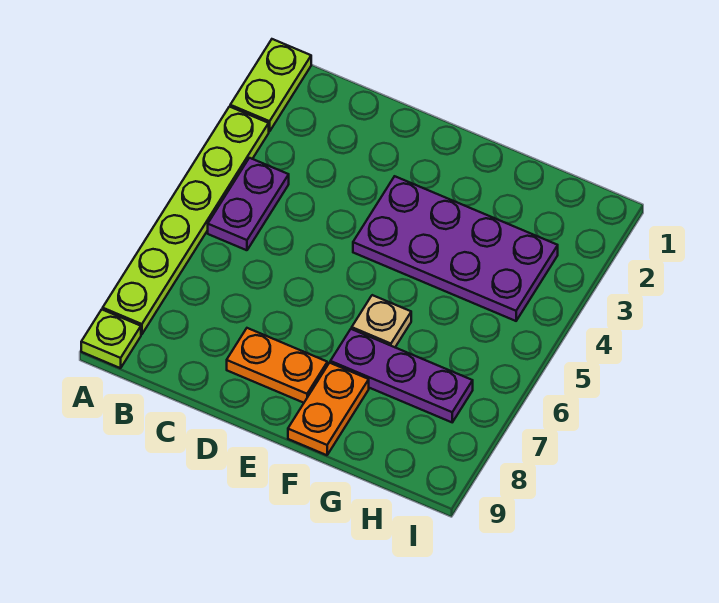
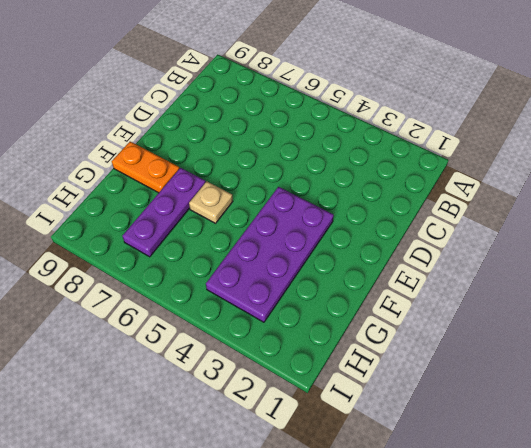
none -> lime plate A1:A2 level 1
none -> lime plate A3:A8 level 1

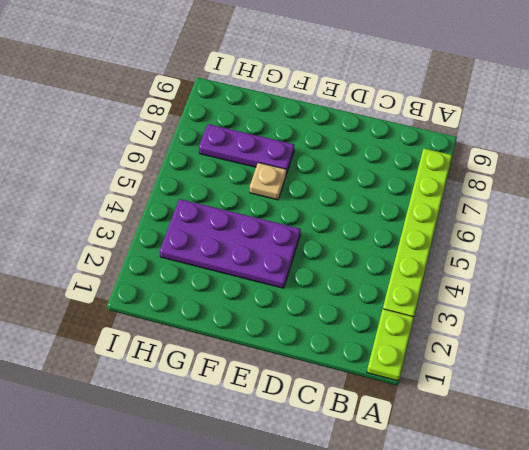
none -> lime plate A9 level 1
none -> purple plate B4:B5 level 1

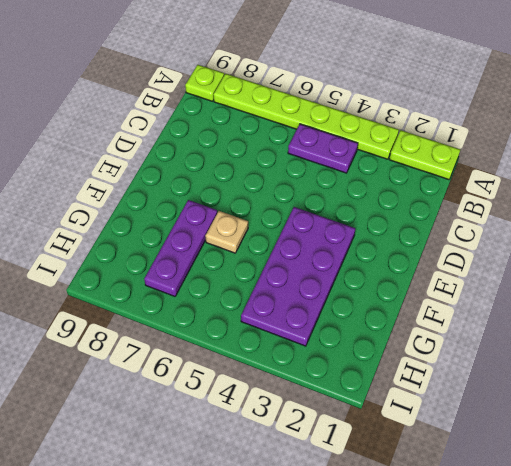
none -> orange plate D8:E8 level 1
none -> orange plate F8:F9 level 1

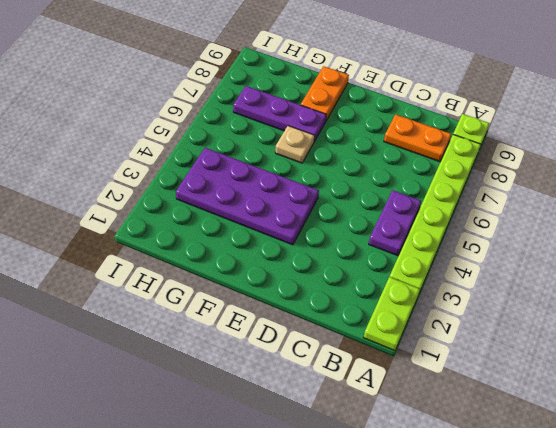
orange plate B8:C8 level 1 -> orange plate D8:E8 level 1

